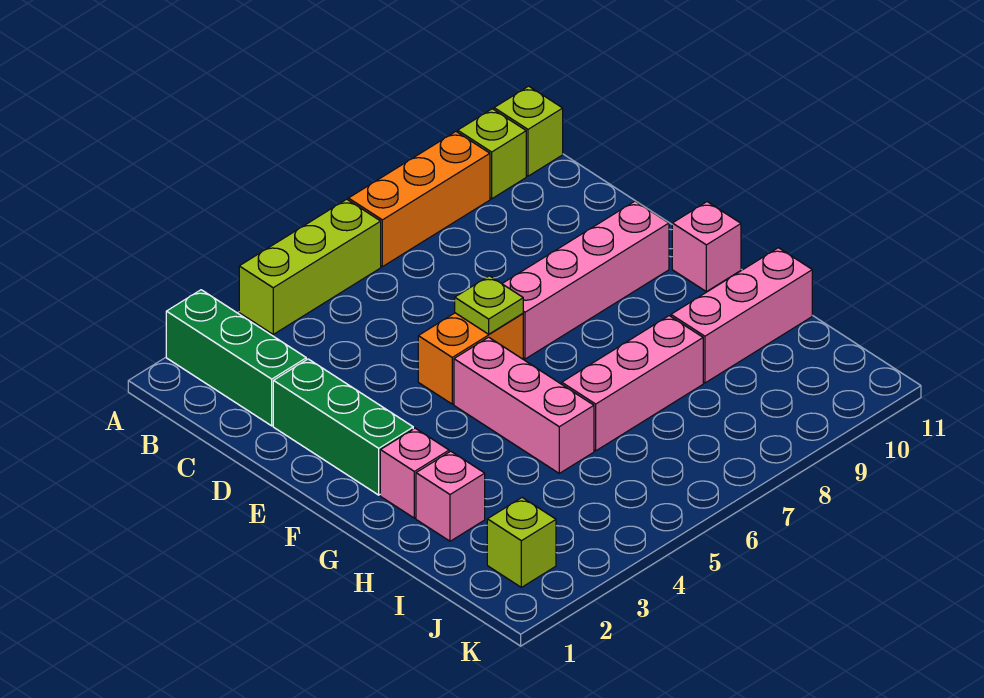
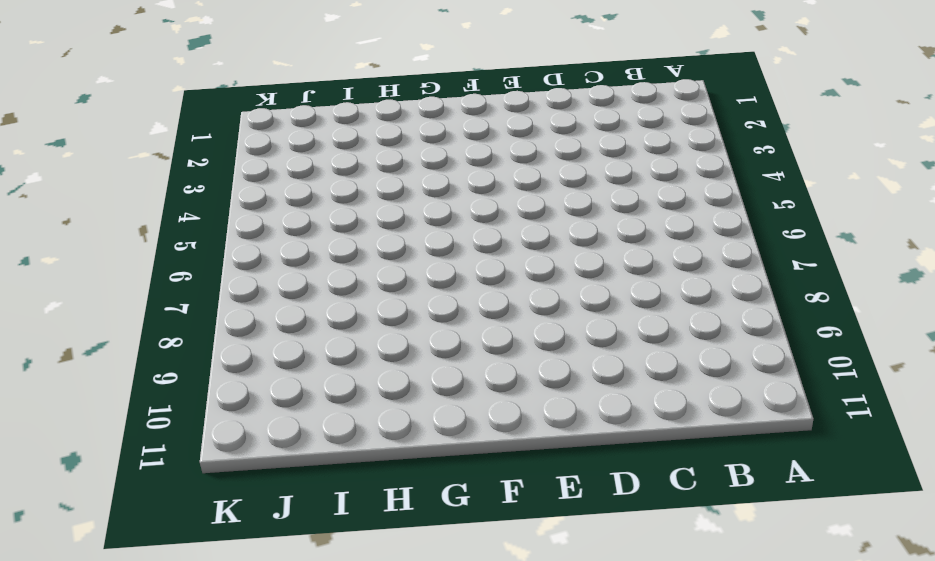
none -> green brick A2:C2 level 1
none -> lime brick A4:A6 level 1
none -> orange brick A7:A9 level 1

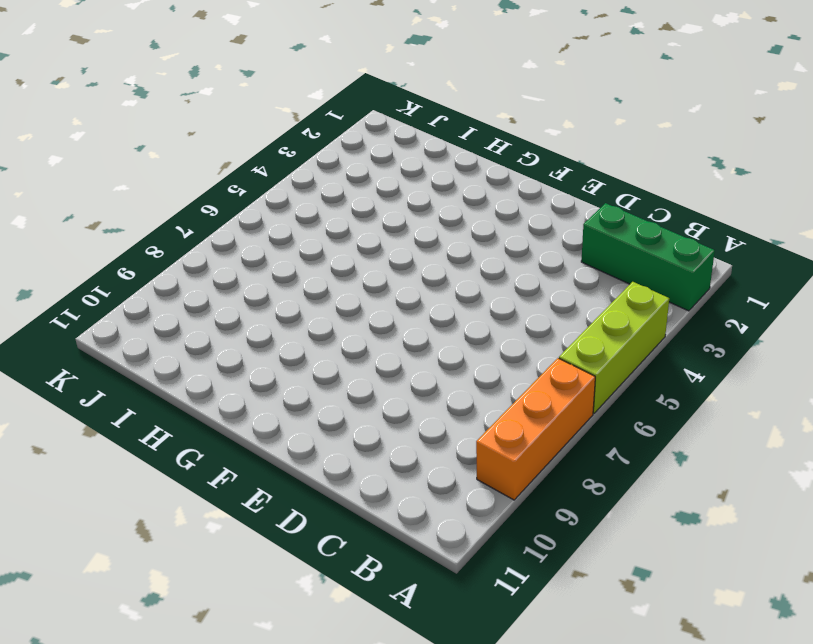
none -> lime brick A10 level 1
none -> lime brick A11 level 1
none -> green brick D2:F2 level 1

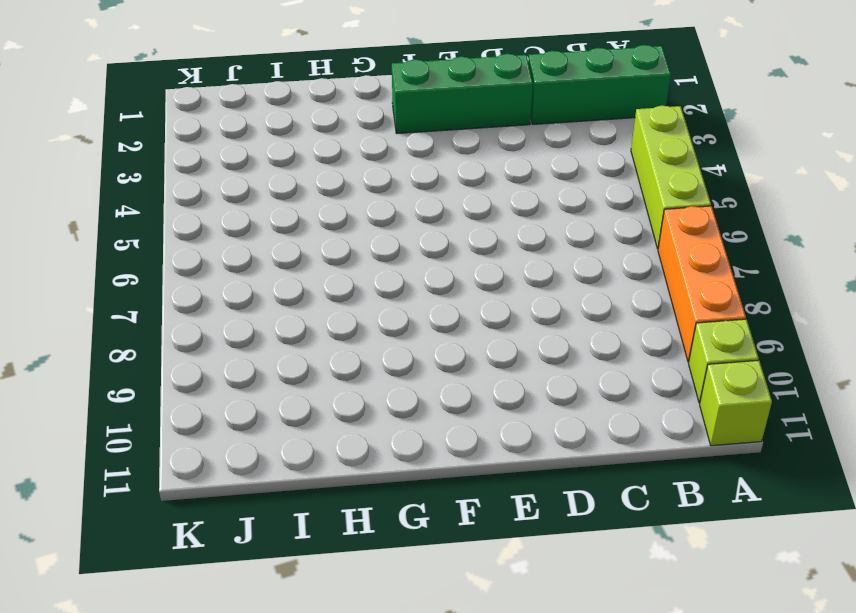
none -> orange brick E5:E6 level 1
none -> pink brick E7:E10 level 1
none -> pink brick F5:H5 level 1

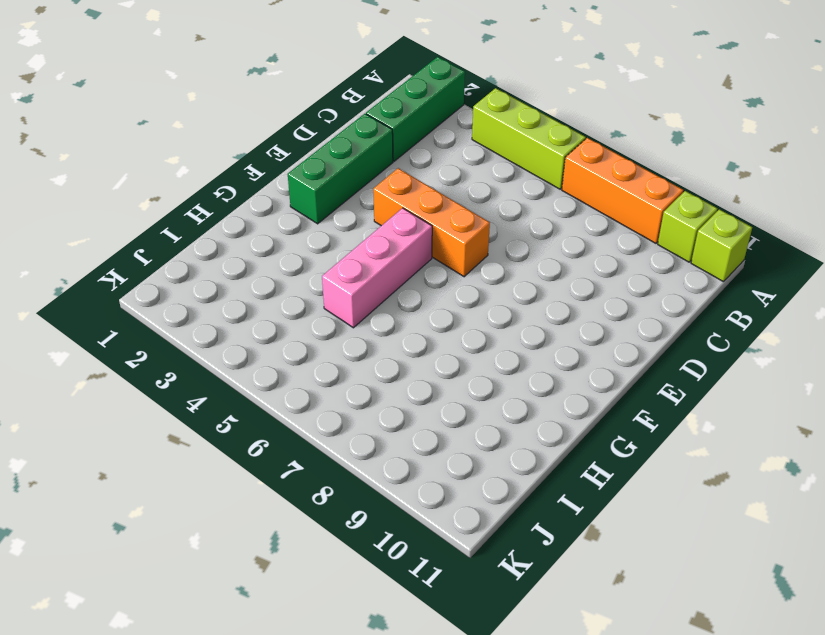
orange brick E4:E6 level 1 -> orange brick E5:E6 level 1
none -> pink brick E7:E10 level 1
none -> pink brick F11 level 1
none -> pink brick G2 level 1

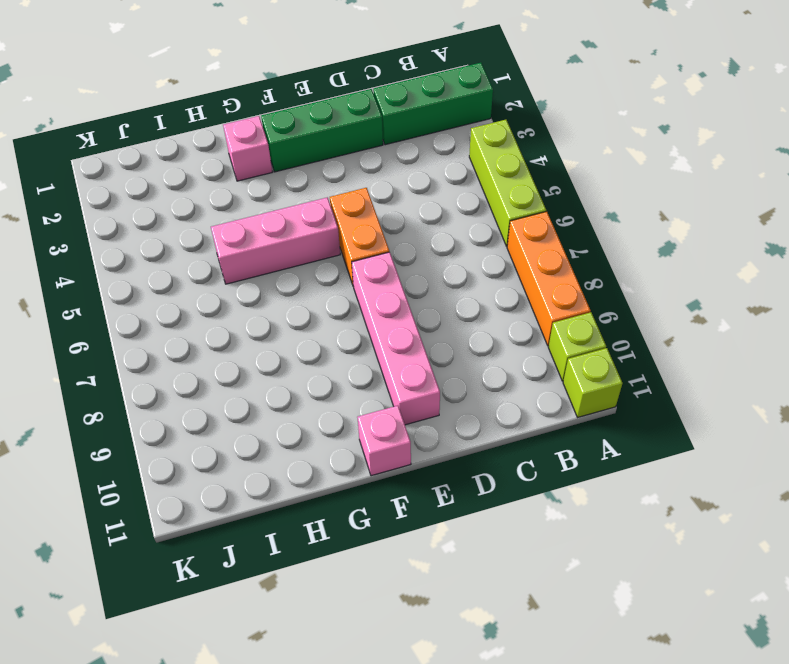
none -> pink brick H2 level 1
none -> pink brick H6:H8 level 1
none -> pink brick H9:H11 level 1

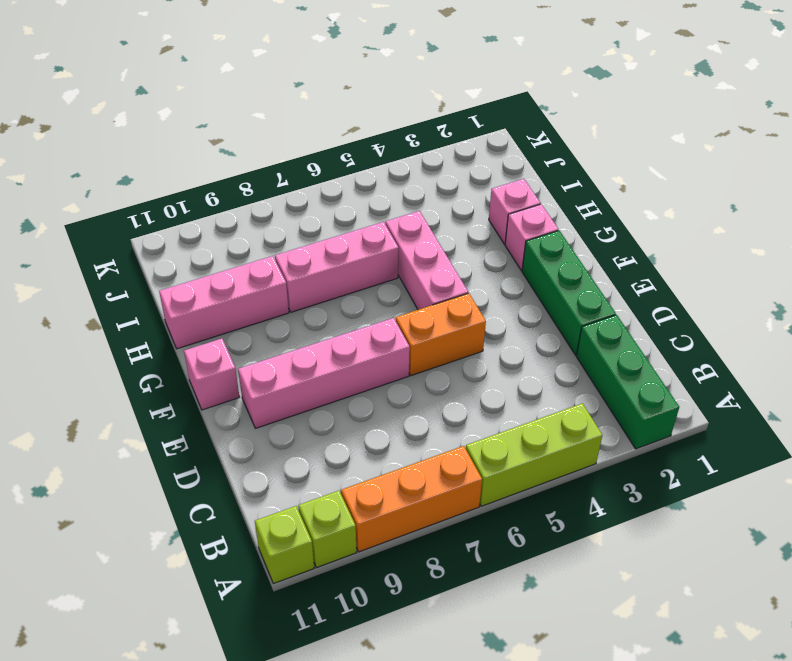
none -> lime brick J2 level 1
none -> lime plate E6 level 2

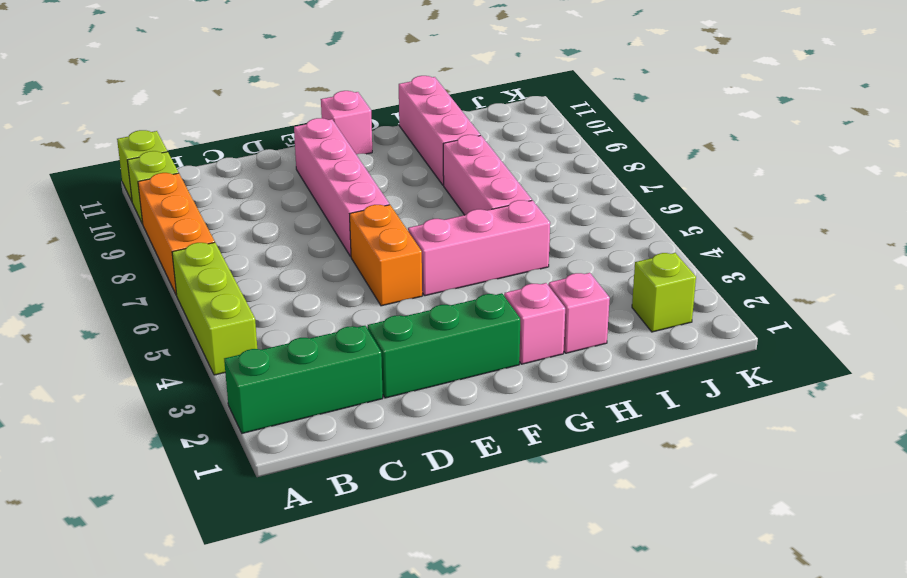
none -> lime plate E6 level 2

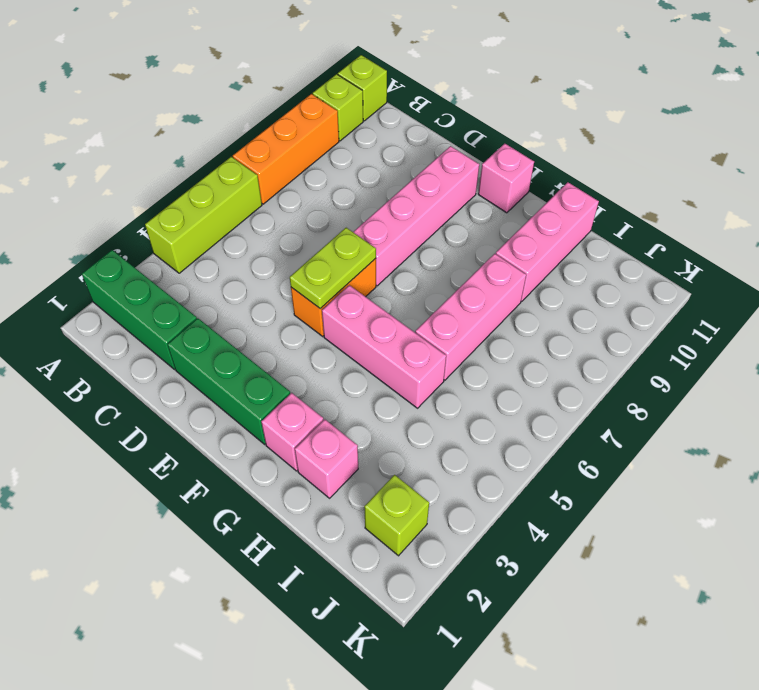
lime plate E5:E6 level 2 -> lime plate E6 level 2

